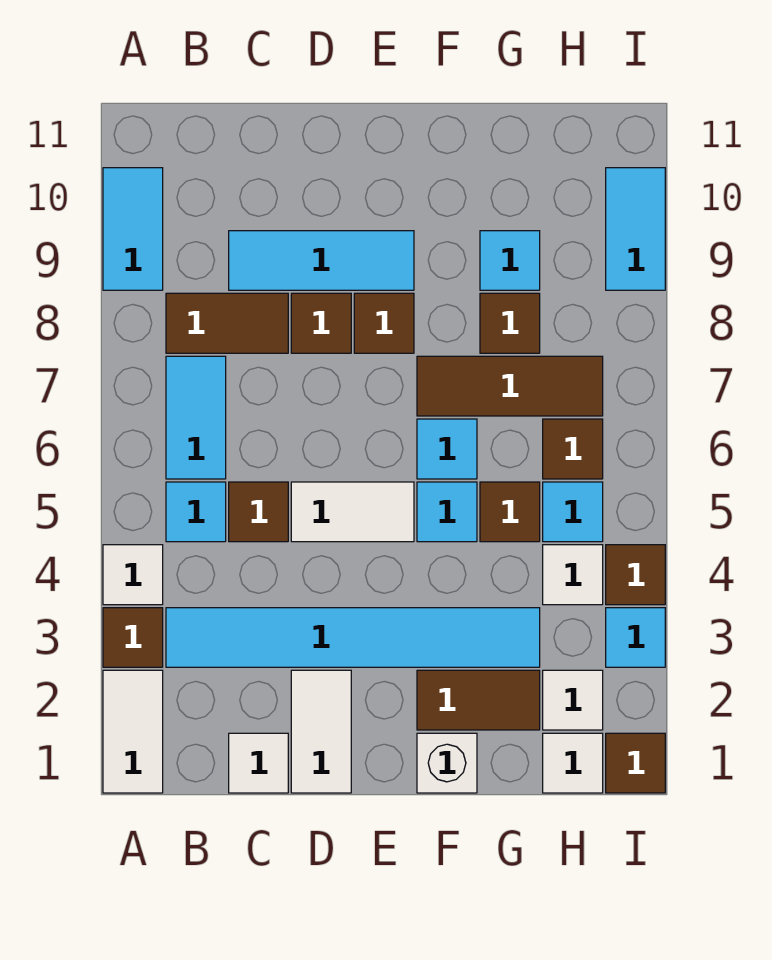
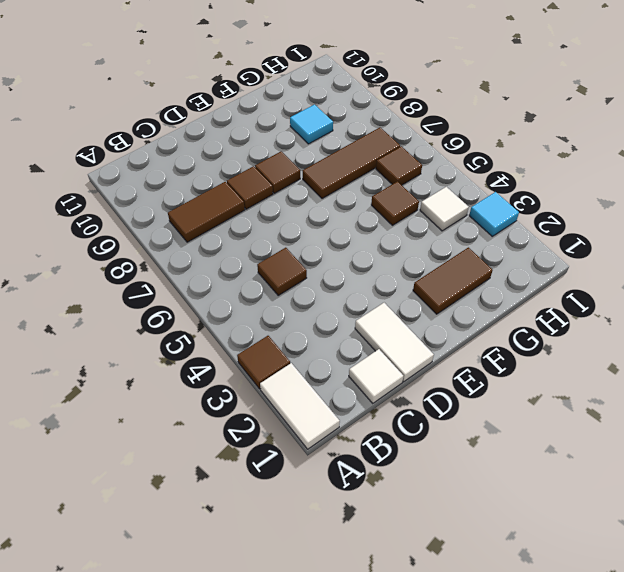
none -> white tile A4 level 1
none -> cyan tile A9:A10 level 1
none -> cyan tile B3:G3 level 1
none -> cyan tile B5 level 1

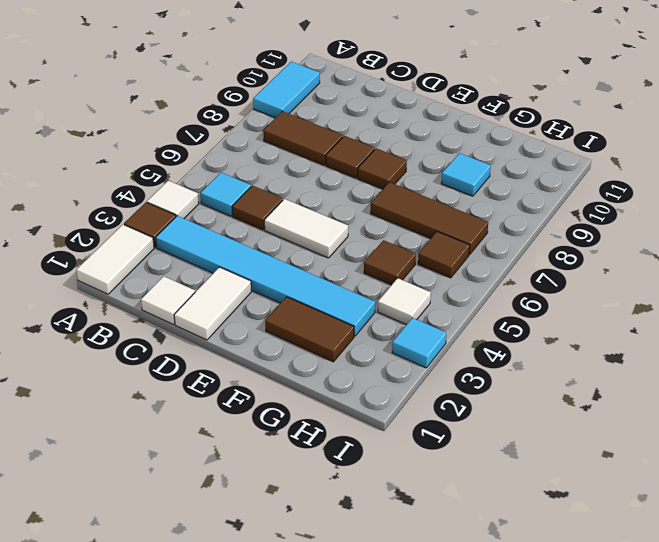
none -> cyan tile B6:B7 level 1
none -> cyan tile C9:E9 level 1
none -> white brick F1 level 1
none -> cyan tile F5 level 1

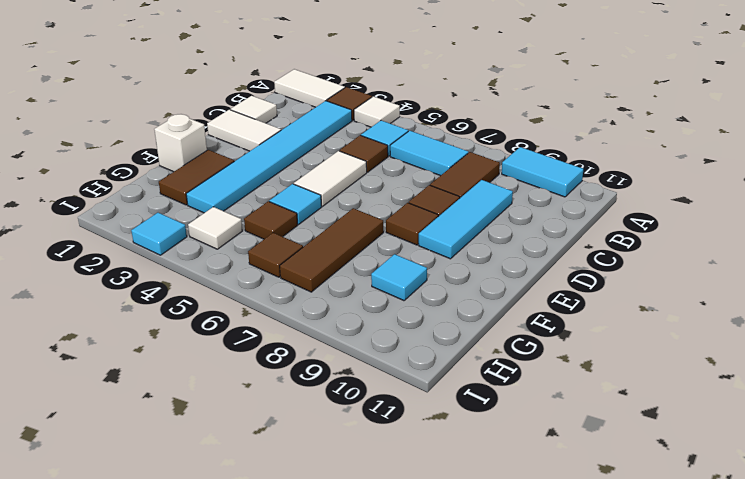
none -> cyan tile F6 level 1
none -> brown tile G8 level 1
none -> white tile H1 level 1
none -> white tile H2 level 1

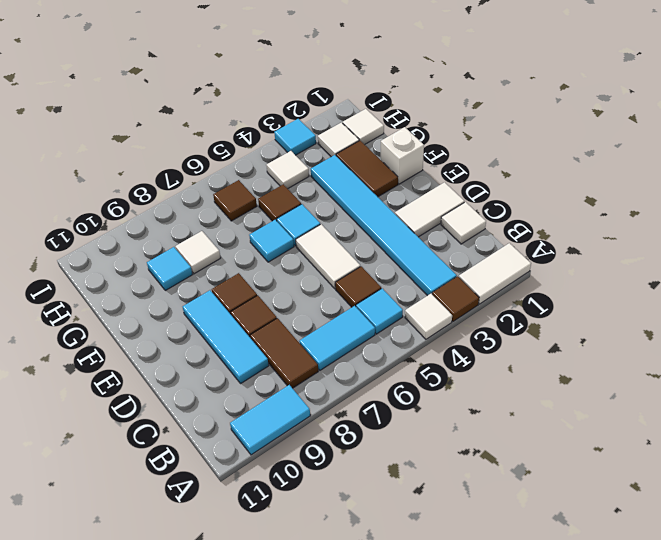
white tile G8 level 1 -> brown tile G8 level 1
none -> brown tile F7:H7 level 1
none -> cyan tile H5 level 1
none -> brown tile I1 level 1
none -> brown tile I4 level 1

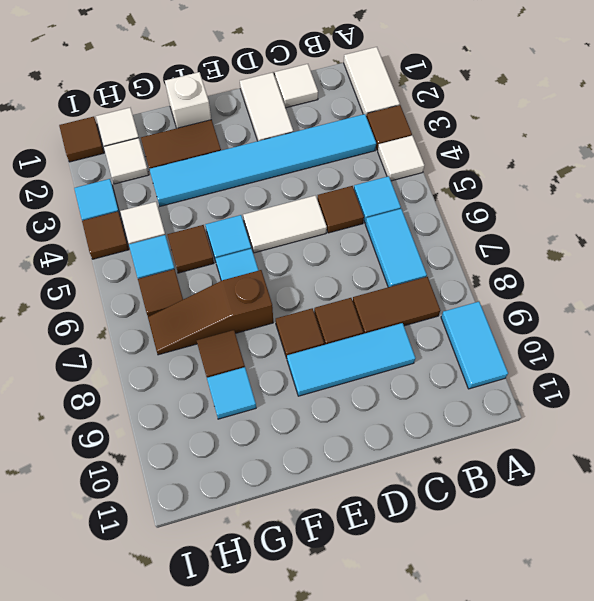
brown slope F7:H7 level 1 top F -> brown tile F7:H7 level 1
none -> cyan tile I9:I10 level 1

